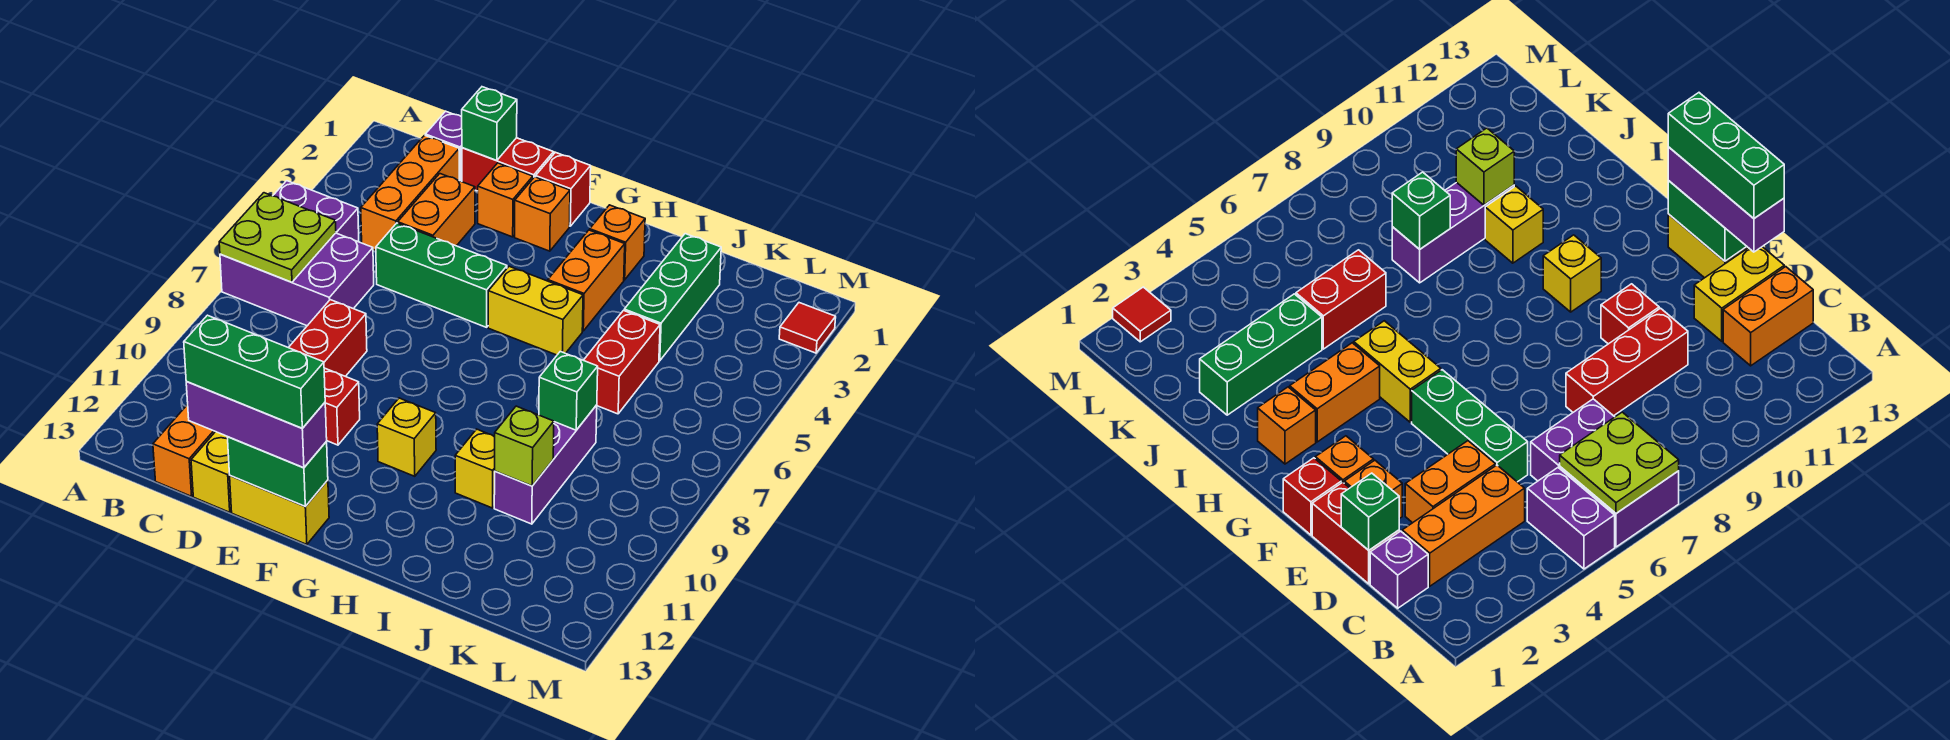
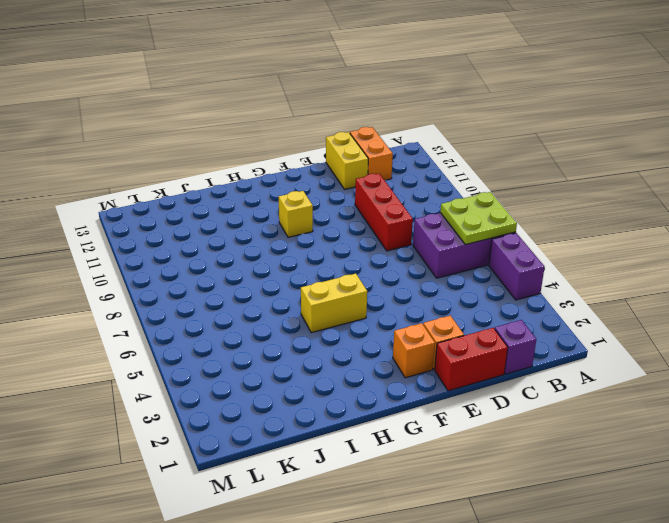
purple brick A4:A5 level 1 -> purple brick A5:B5 level 1
none -> orange brick C2:C4 level 1
none -> orange brick D3:D4 level 1
none -> green brick D5:F5 level 1
none -> red brick E10 level 1

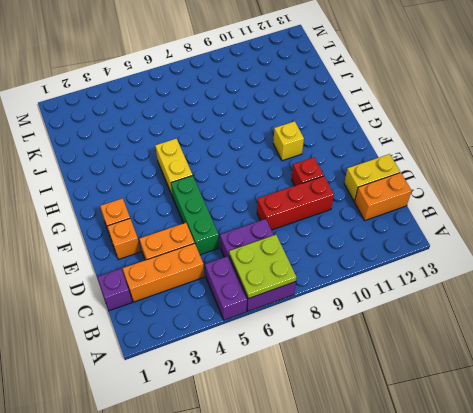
none -> red brick D1:E1 level 1
none -> yellow brick E13:F13 level 1
none -> red brick F1 level 1
none -> orange brick H2 level 1

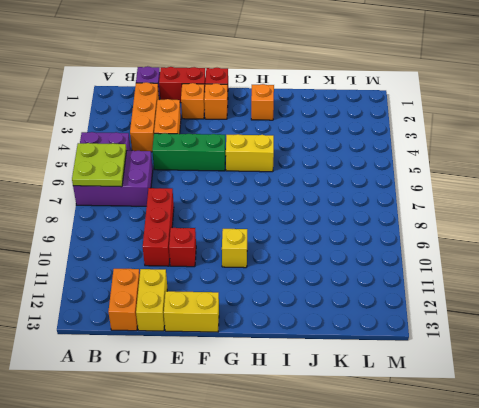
none -> orange brick H3:H4 level 1
none -> yellow brick I10 level 1
none -> green brick J2:J4 level 1
none -> red brick J5:J6 level 1

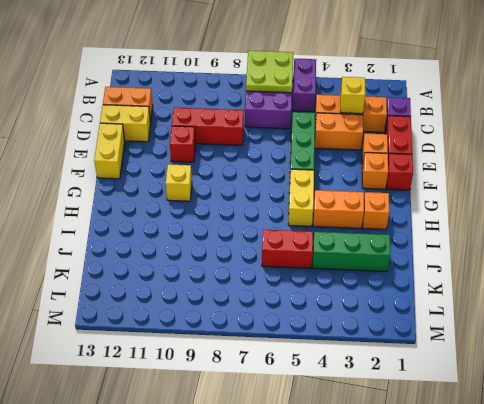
yellow brick C3 level 2 -> yellow brick I10 level 1
none -> purple brick J8:J10 level 1
none -> red tile M2 level 1
none -> green brick D1 level 2
none -> green brick E13:F13 level 2

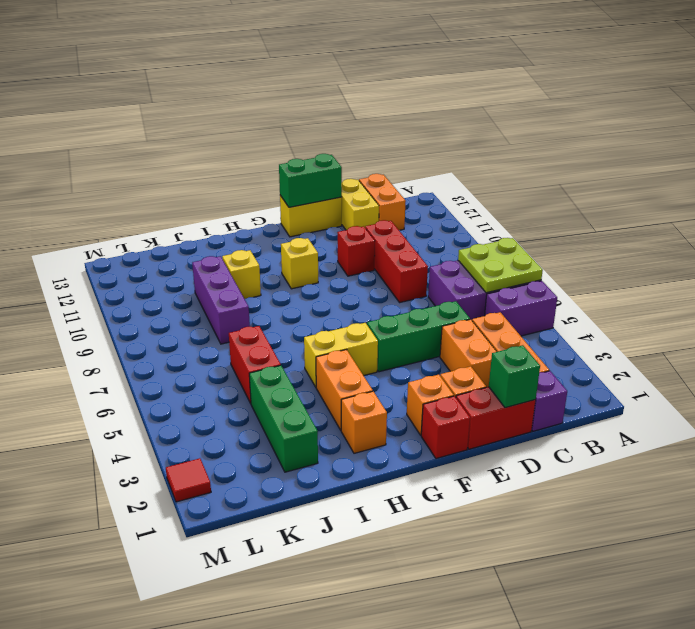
none -> green brick J8 level 2
none -> lime brick J10 level 2
none -> purple brick D13:F13 level 3
none -> green brick D13:F13 level 4

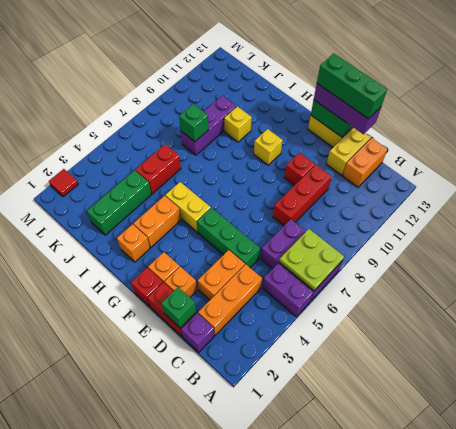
none -> lime brick J10 level 2

